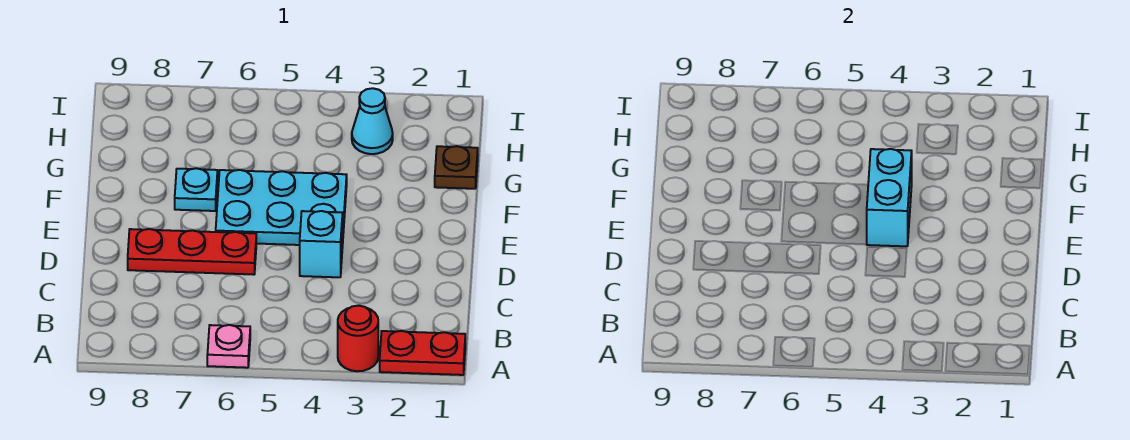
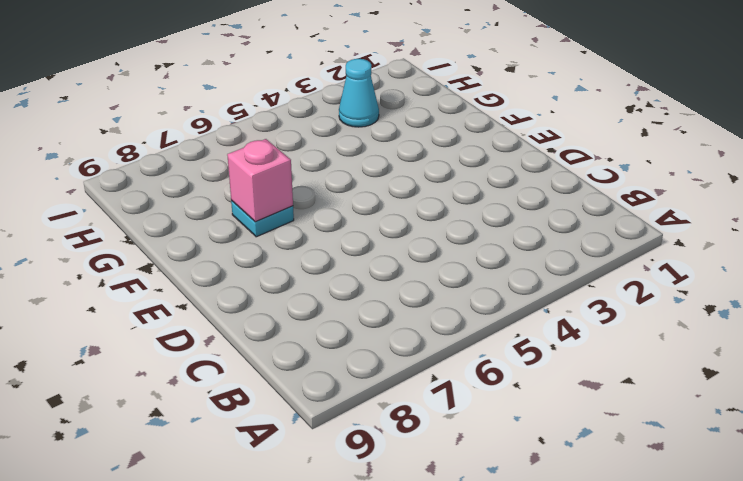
pink brick F7 level 2 -> none
none -> red plate A1:A2 level 1
none -> red round brick A3 level 1

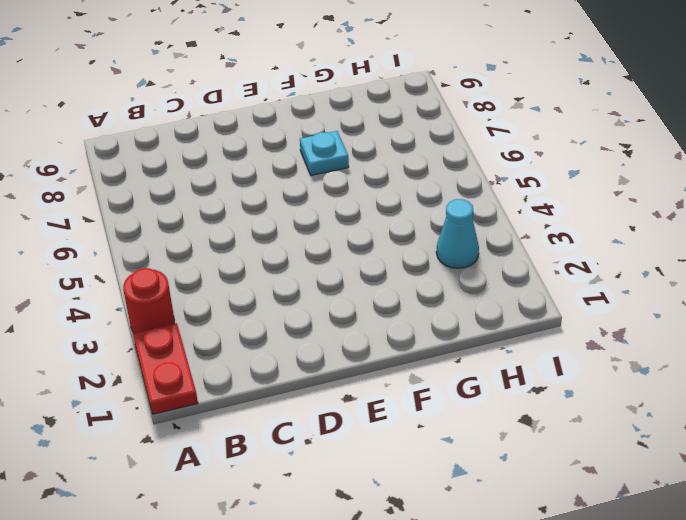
none -> pink plate A6 level 1
none -> cyan brick D4 level 1

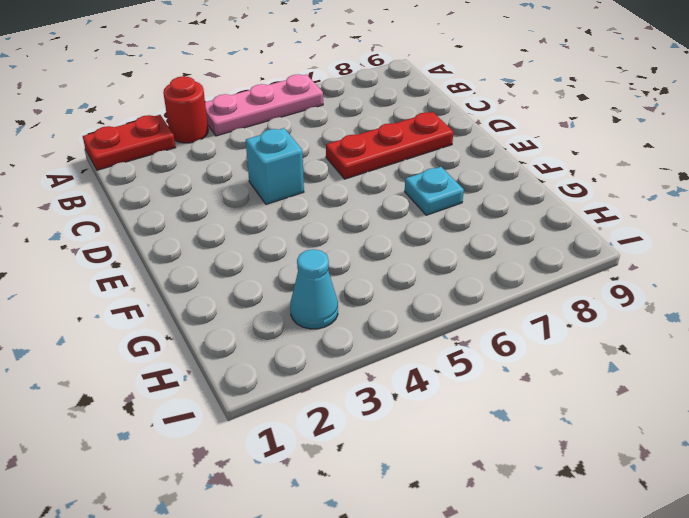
pink plate A4:A6 level 1 -> pink plate A6 level 1
none -> cyan plate E4:F6 level 1
none -> brown plate G1 level 1

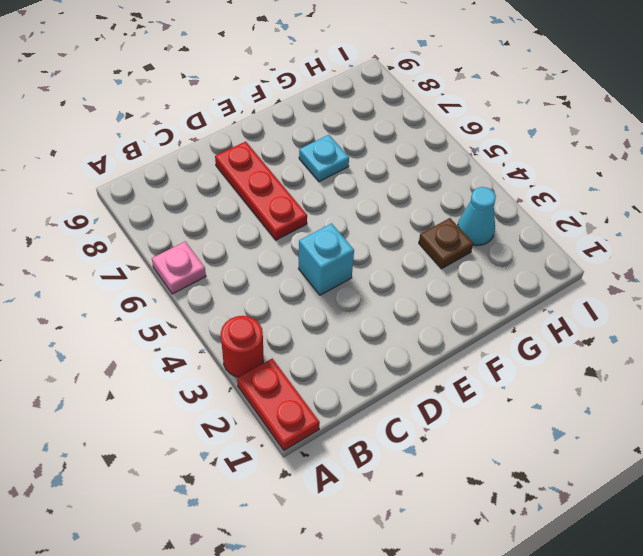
brown plate G3 level 1 -> brown plate G1 level 1
none -> cyan plate E4:F6 level 1
none -> cyan brick E4:F4 level 2

